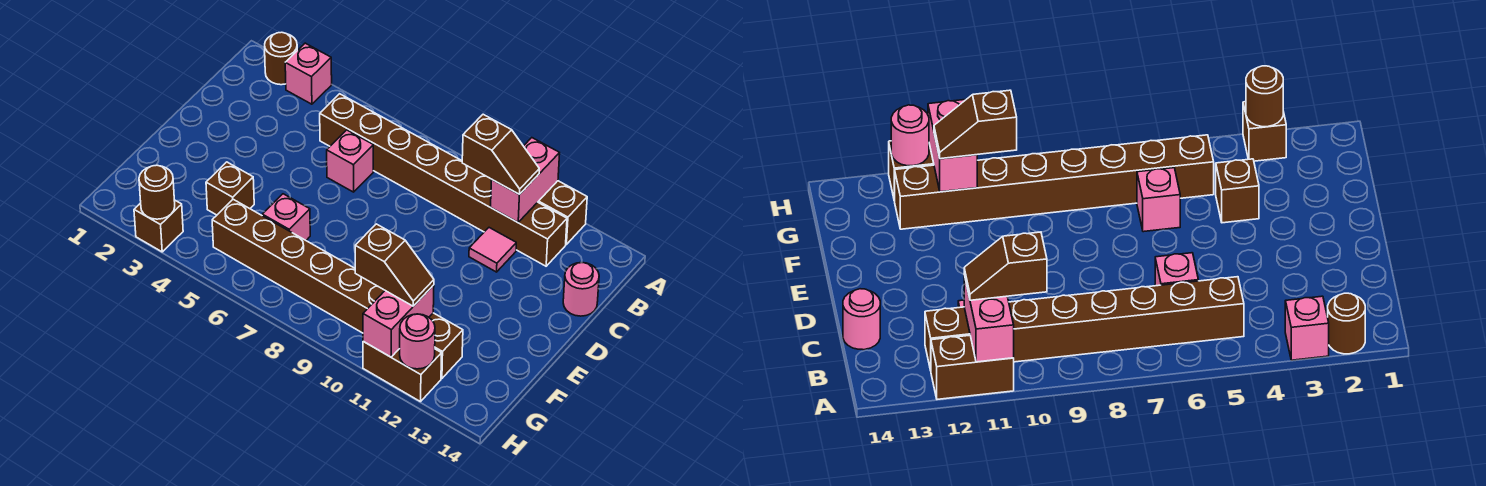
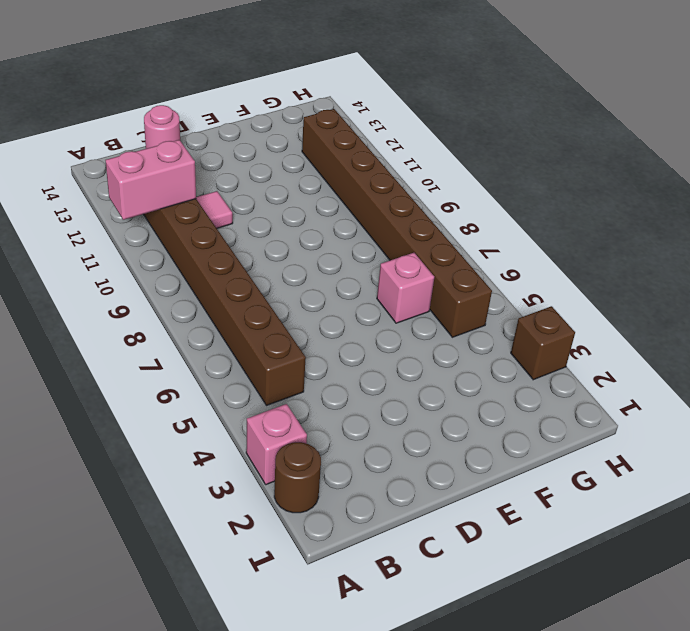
none -> brown brick A11:A12 level 1
none -> pink brick C6 level 1
none -> brown brick F4 level 1

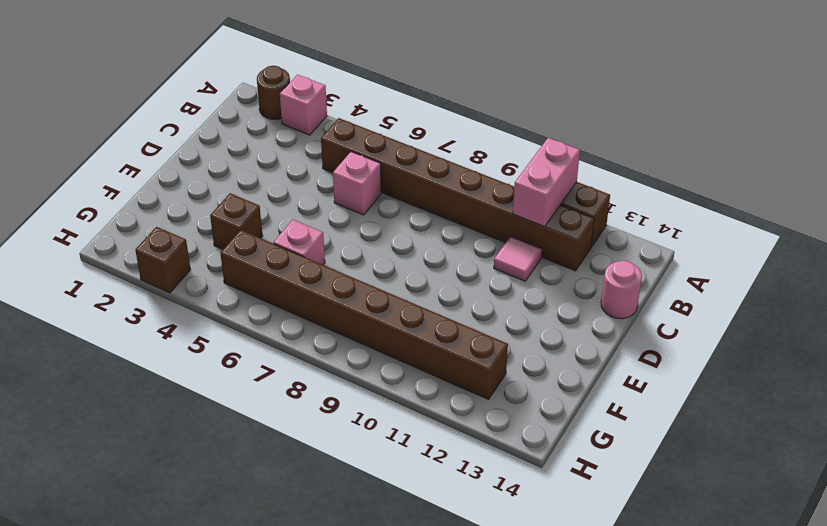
none -> brown brick H11:H12 level 1
none -> pink brick G11:H11 level 2
none -> brown round brick H3 level 2

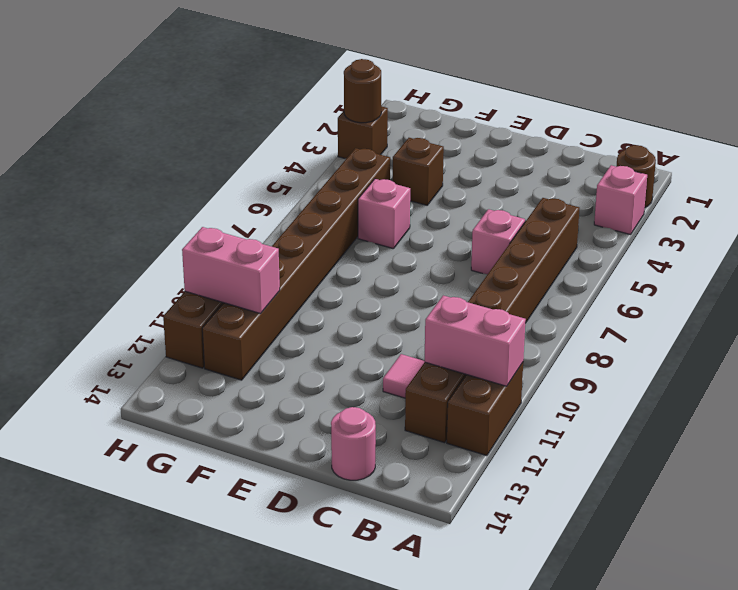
none -> pink round brick H12 level 2
none -> brown slope B10:B11 level 3 top 10
none -> brown slope G10:G11 level 3 top 10

